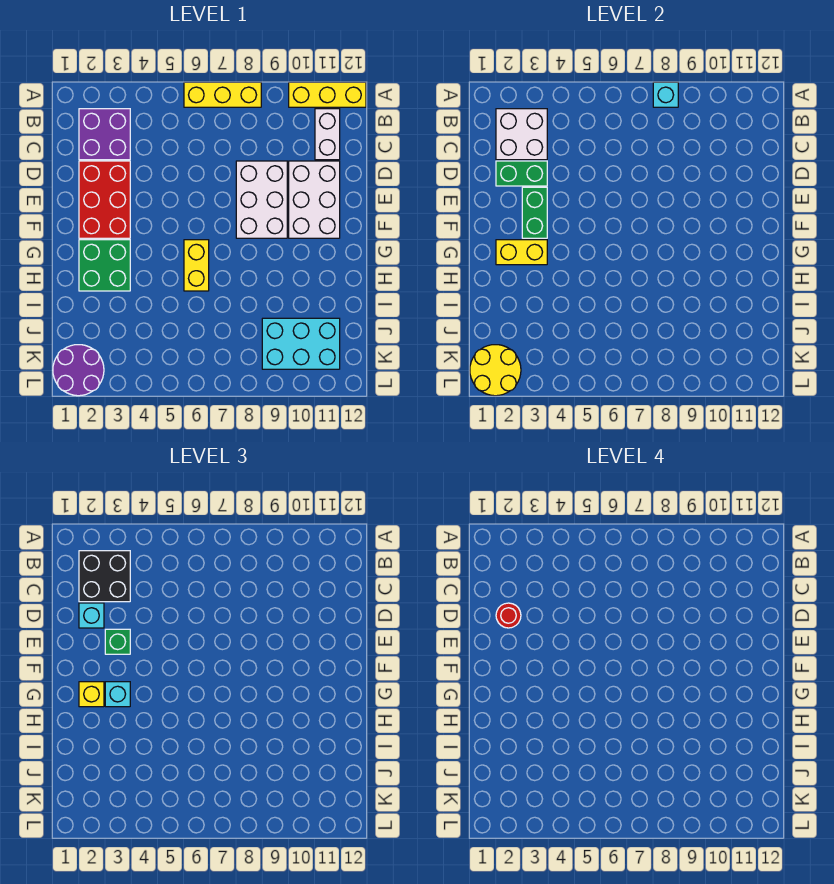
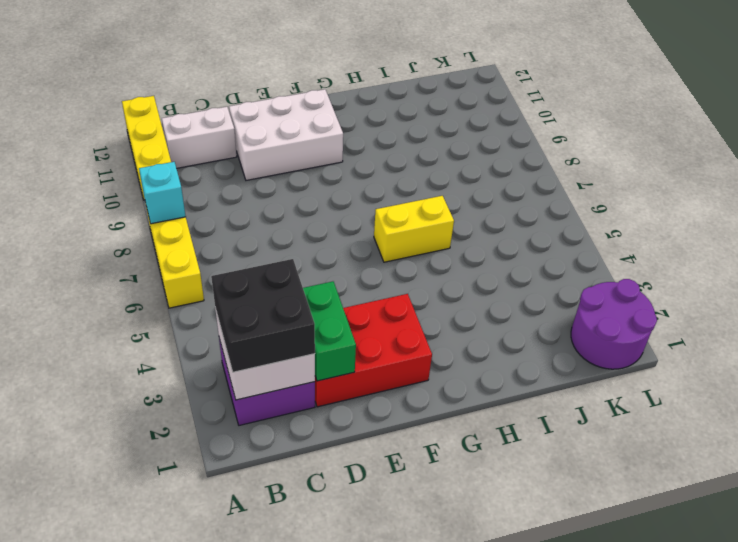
none -> white brick D8:F9 level 1
none -> green brick G2:H3 level 1
none -> cyan brick J9:K11 level 1

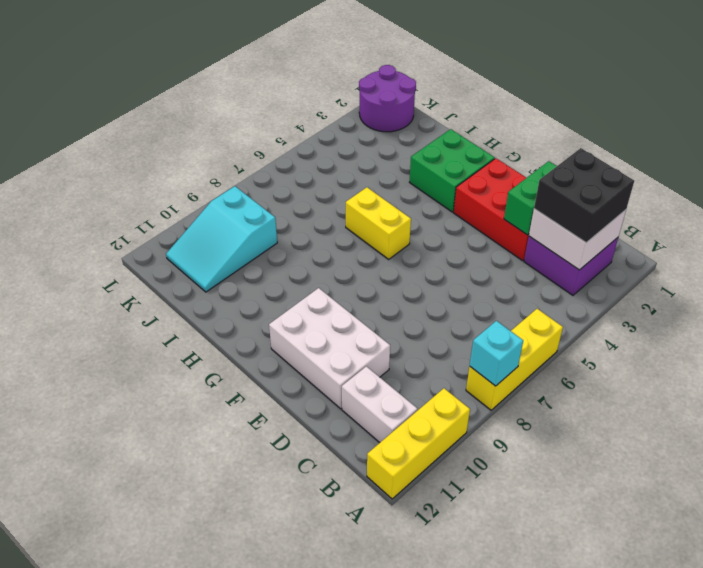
cyan slope J9:K11 level 1 top 9 -> cyan brick J9:K11 level 1
none -> white brick D8:F9 level 1
none -> green brick E3:F3 level 2
none -> yellow brick G2:G3 level 2

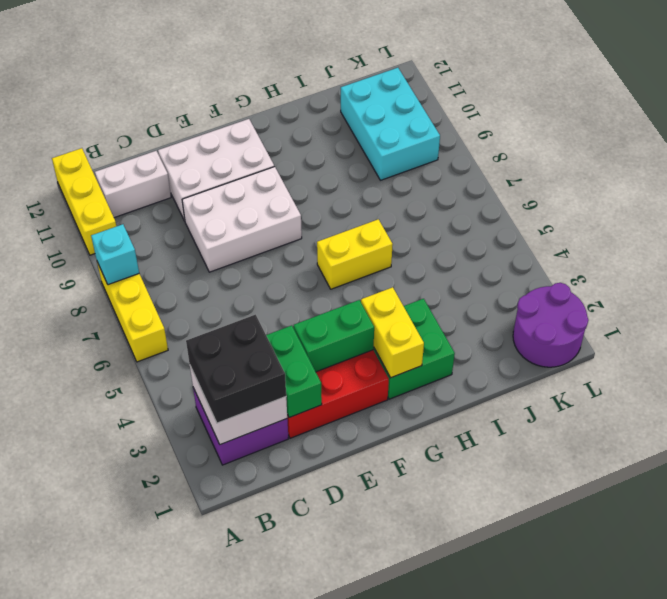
none -> yellow round brick K1:L2 level 2
none -> cyan brick D2 level 3
none -> green brick E3 level 3

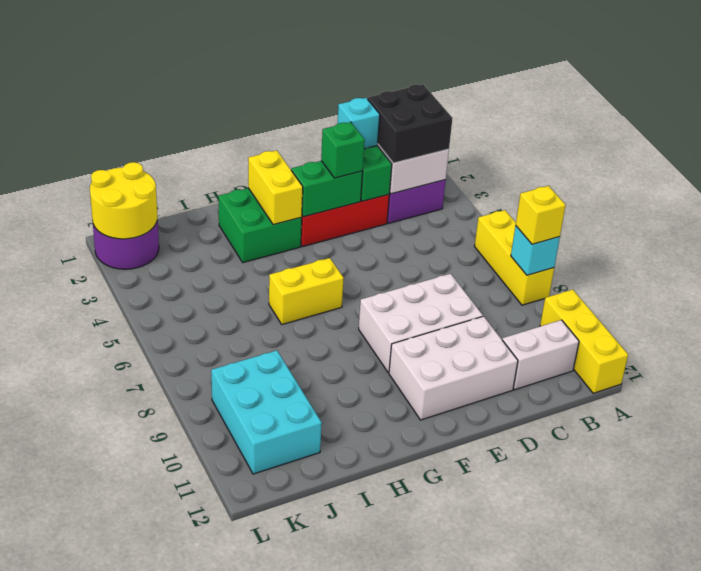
yellow brick A8 level 3 -> yellow brick G2 level 3
none -> cyan brick G3 level 3
none -> red round brick D2 level 4

